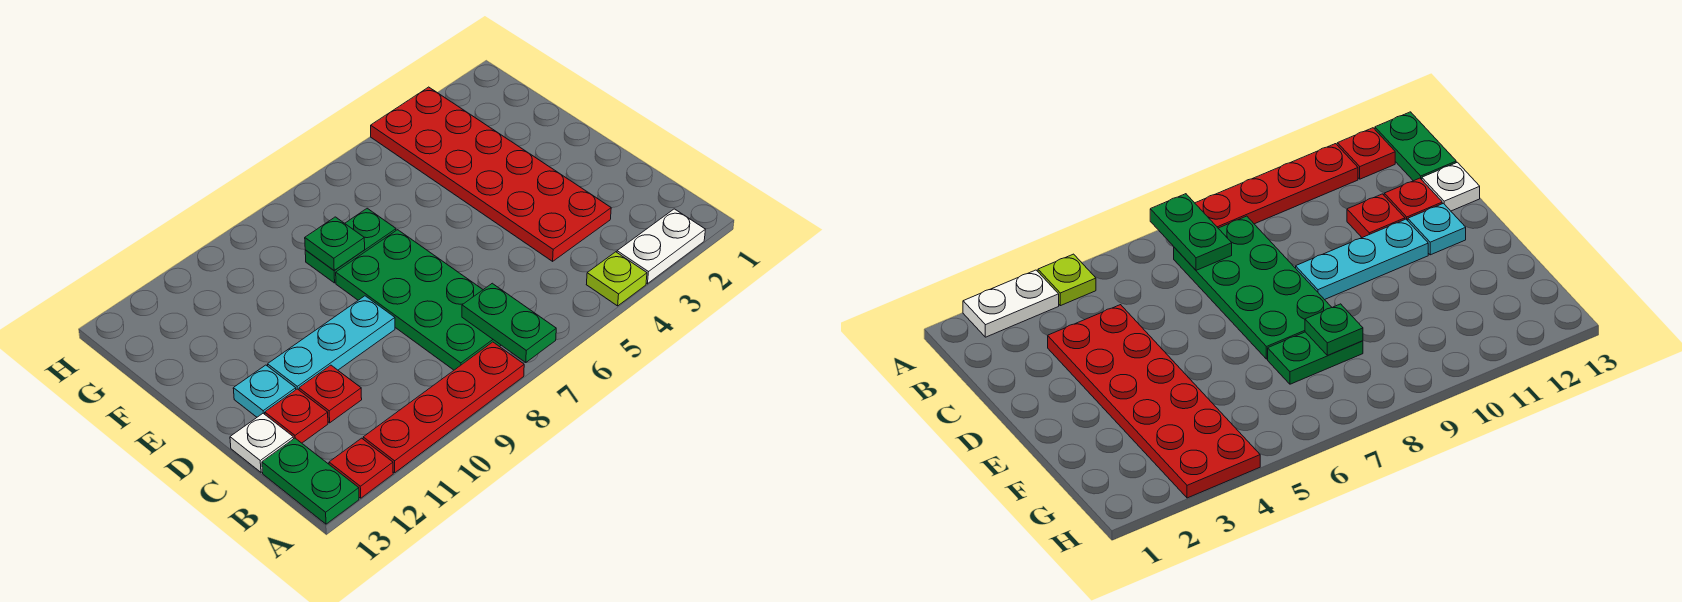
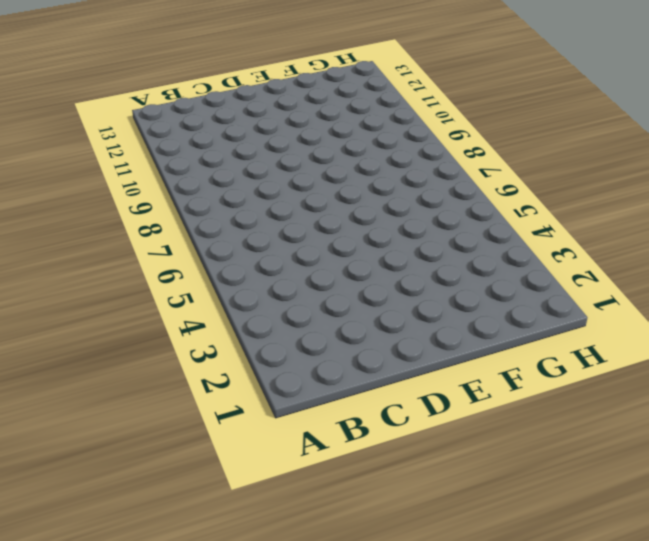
none -> white plate A2:A3 level 1
none -> lime plate A4 level 1
none -> red plate A8:A11 level 1

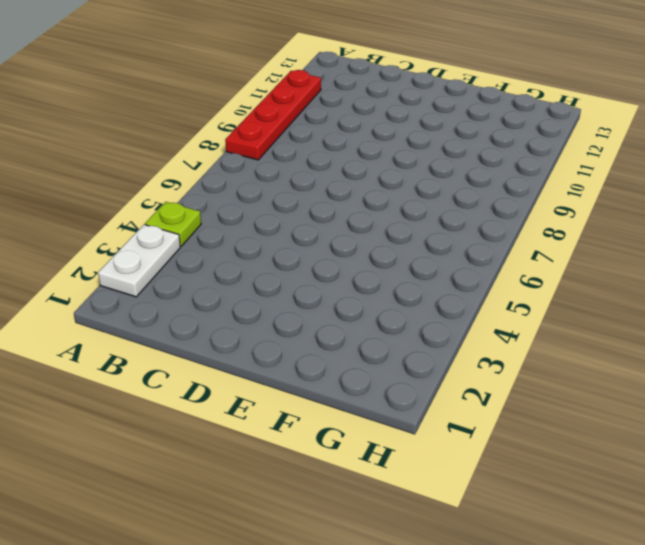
none -> red plate A12 level 1
none -> green plate A13:B13 level 1
none -> green plate B7:E8 level 1

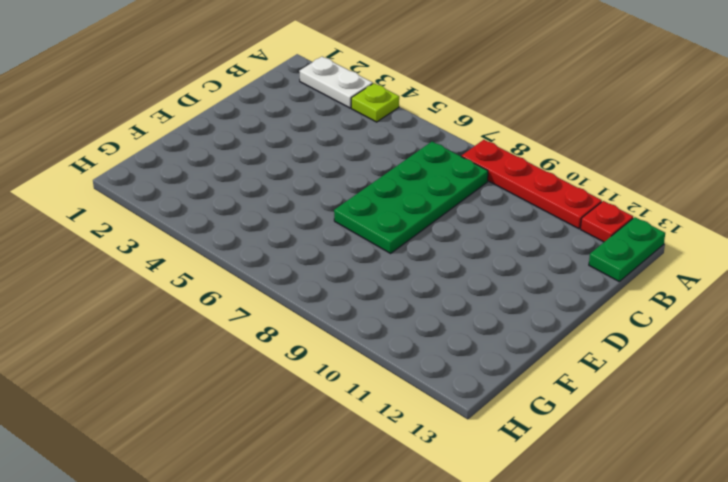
none -> red plate C3:H4 level 1
none -> red plate C11 level 1
none -> red plate C12 level 1

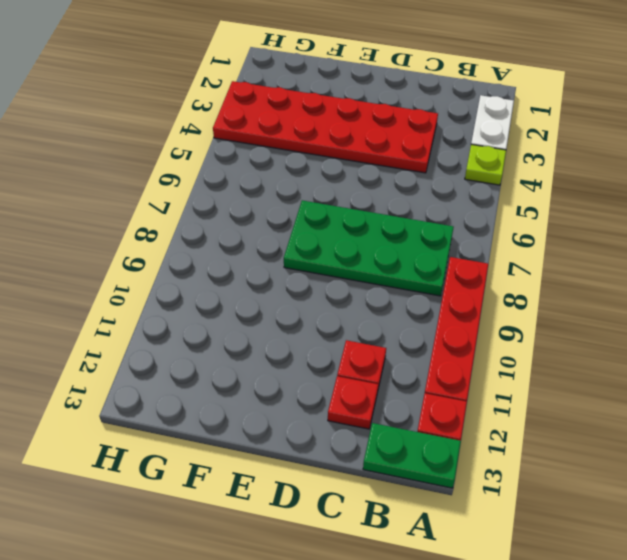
none -> white plate C13 level 1
none -> cyan plate D9:D11 level 1
none -> cyan plate D12 level 1

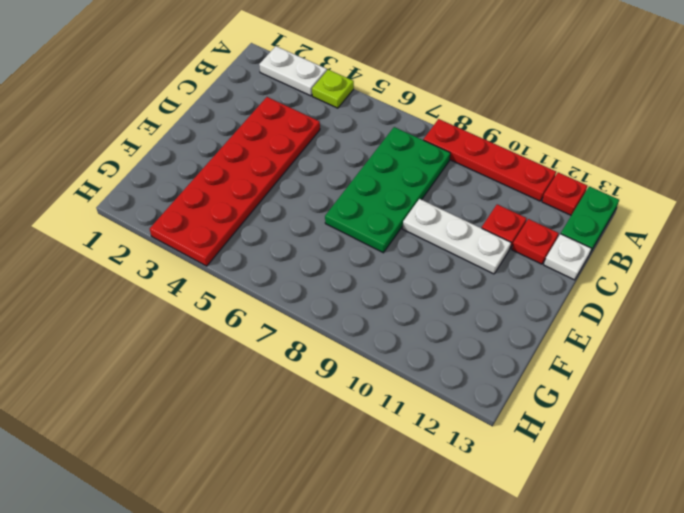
white plate D9:D11 level 1 -> cyan plate D9:D11 level 1
none -> cyan plate D12 level 1
none -> green plate F7:F8 level 1
none -> green plate A7:B7 level 2

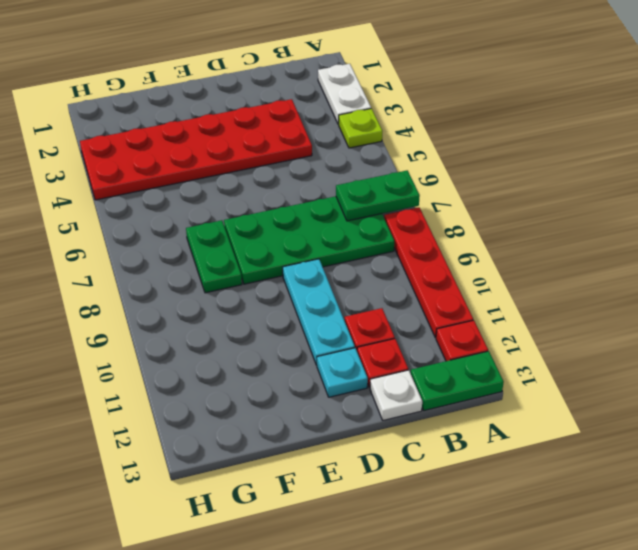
none -> green plate F8 level 2

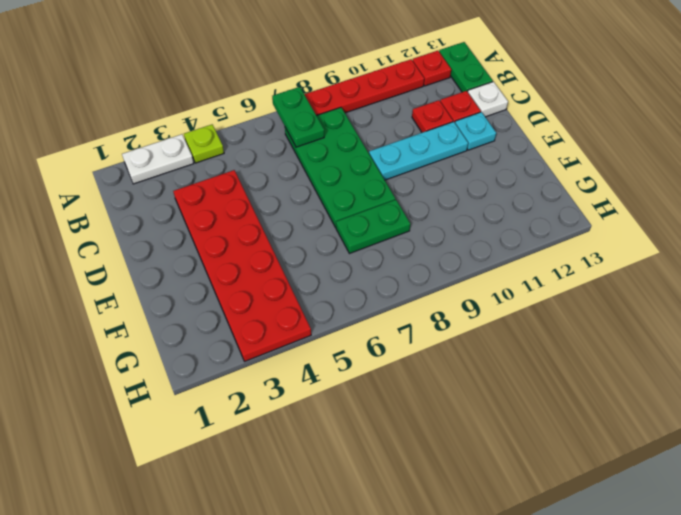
none -> green plate F8 level 2

